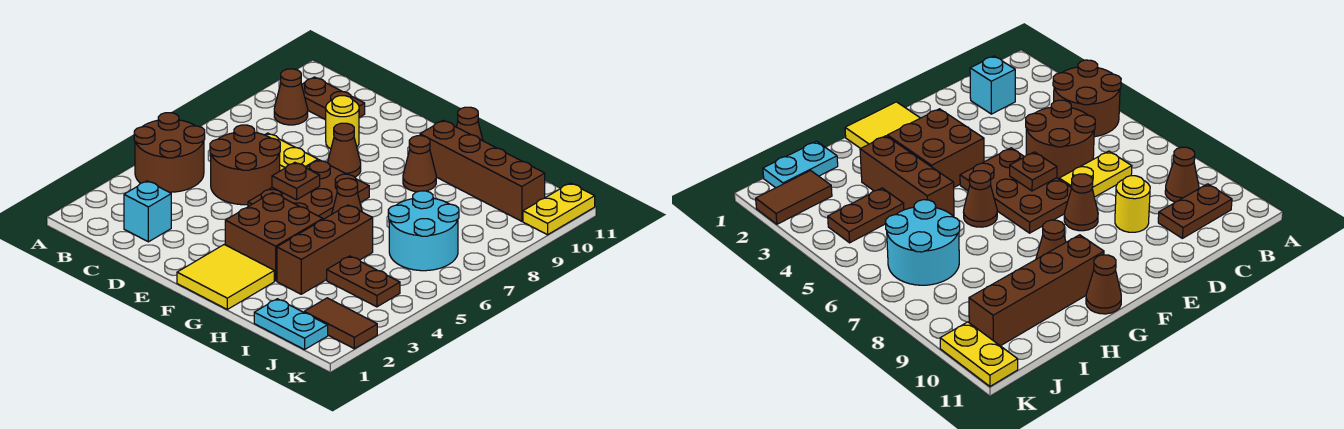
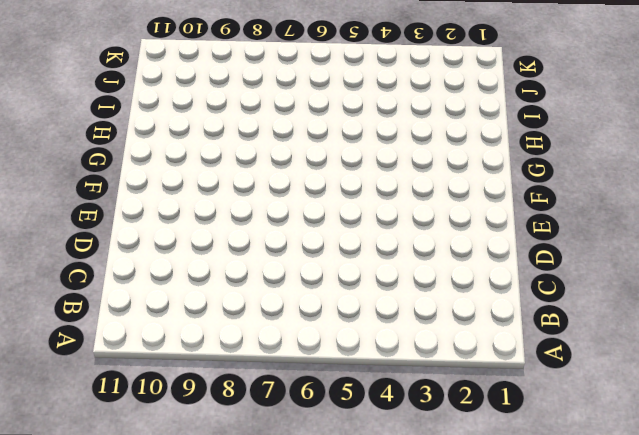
none -> brown round brick A4:B5 level 1
none -> brown cone B9 level 1
none -> brown plate B10:C10 level 1

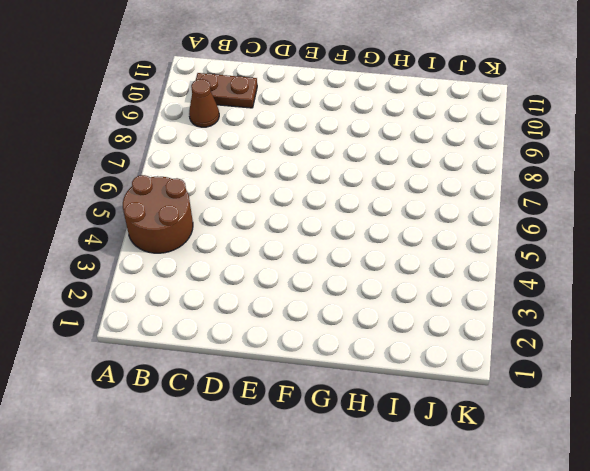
none -> cyan brick C2 level 1
none -> brown round brick C5:D6 level 1
none -> yellow plate C7:D7 level 1

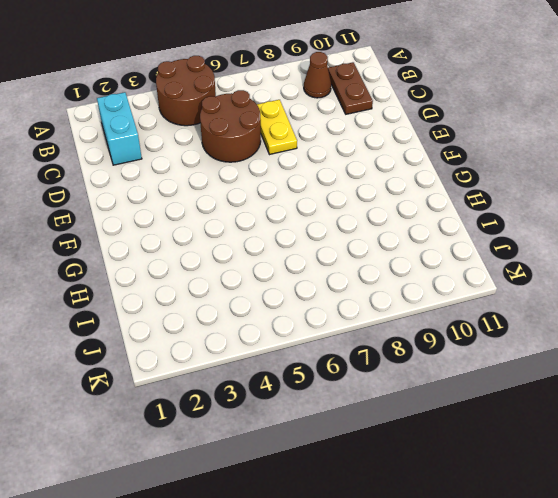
cyan brick B2:C2 level 1 -> cyan brick C2 level 1
none -> yellow round brick D9 level 1
none -> brown plate E5:F7 level 1
none -> brown cone E8 level 1

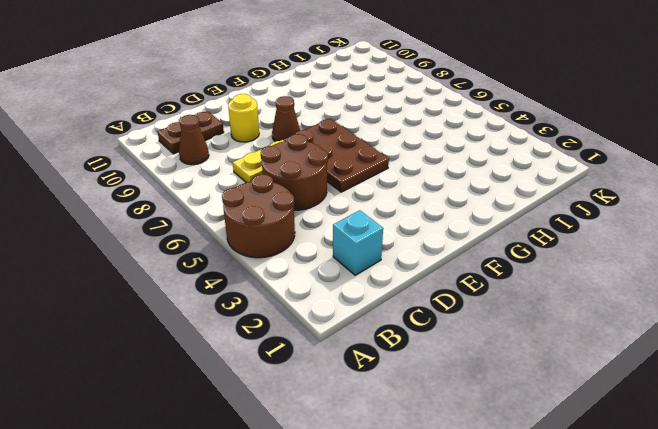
none -> yellow tile F1:G2 level 1
none -> brown brick F3:G4 level 1
none -> brown cone G6 level 1

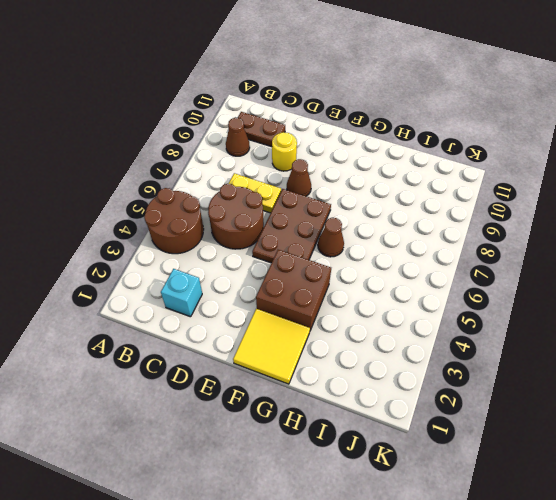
none -> brown cone G9 level 1
none -> brown brick G10:J10 level 1
none -> brown cone G11 level 1

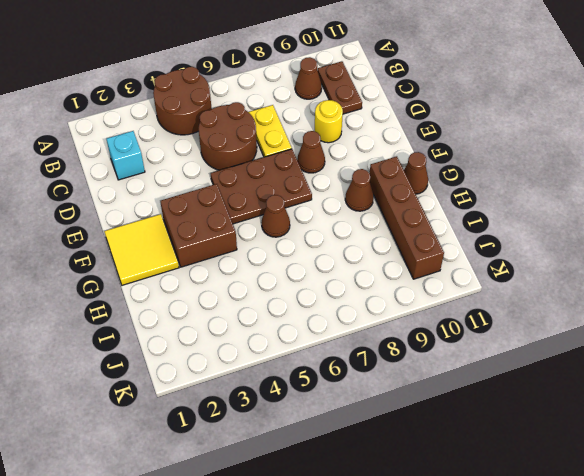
none -> brown brick H3:H5 level 1
none -> cyan plate I1:J1 level 1
none -> brown plate I4:J4 level 1

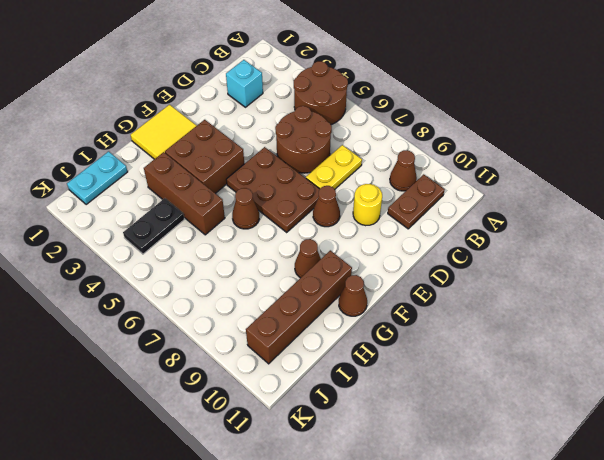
black plate I4:J4 level 1 -> brown plate I4:J4 level 1
none -> cyan round brick I6:J7 level 1
none -> brown tile J2:K2 level 1
none -> yellow plate K10:K11 level 1

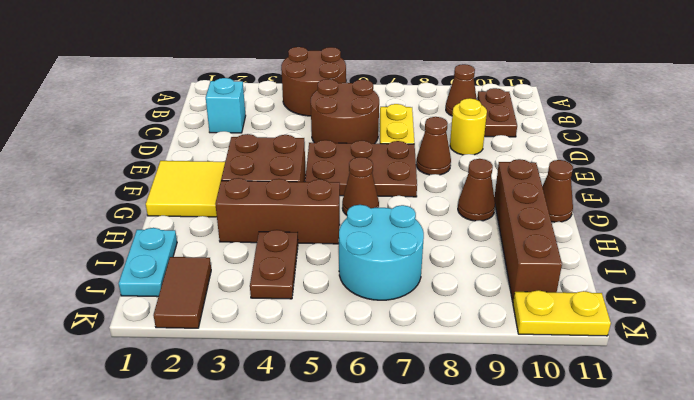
none -> brown plate E6 level 2

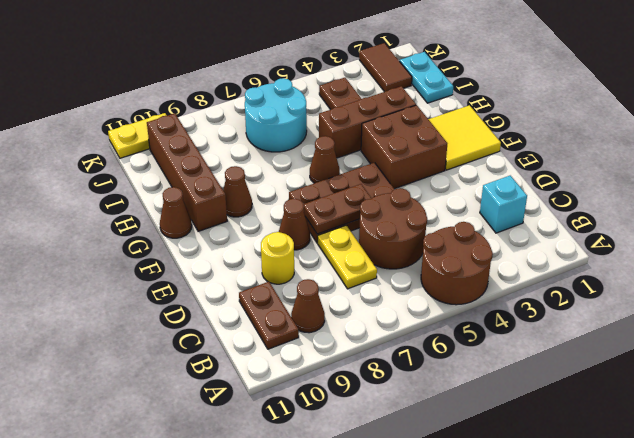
brown plate E6:E7 level 2 -> brown plate E6 level 2

